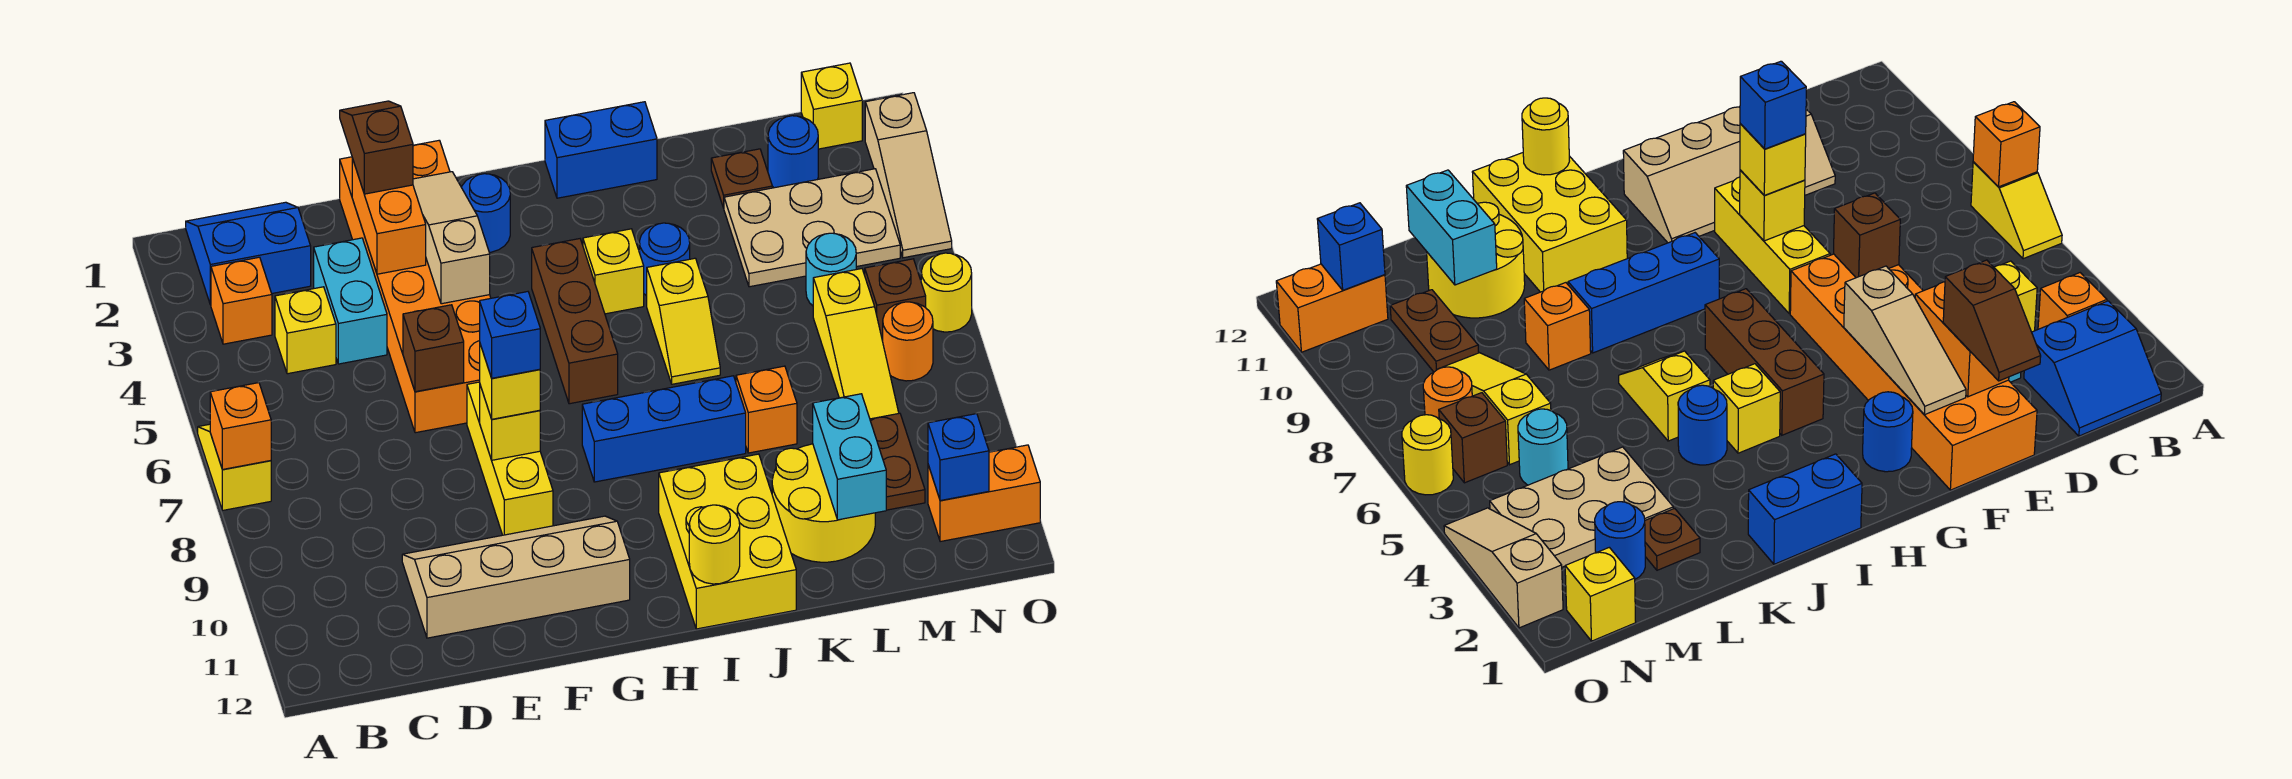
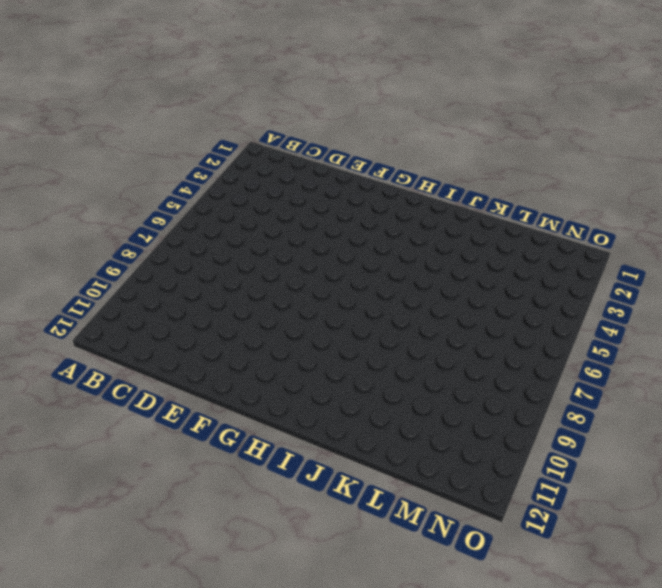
none -> yellow slope A6:A7 level 1 top 7
none -> blue slope B1:C2 level 1 top 2
none -> orange brick B3 level 1
none -> yellow brick C4 level 1

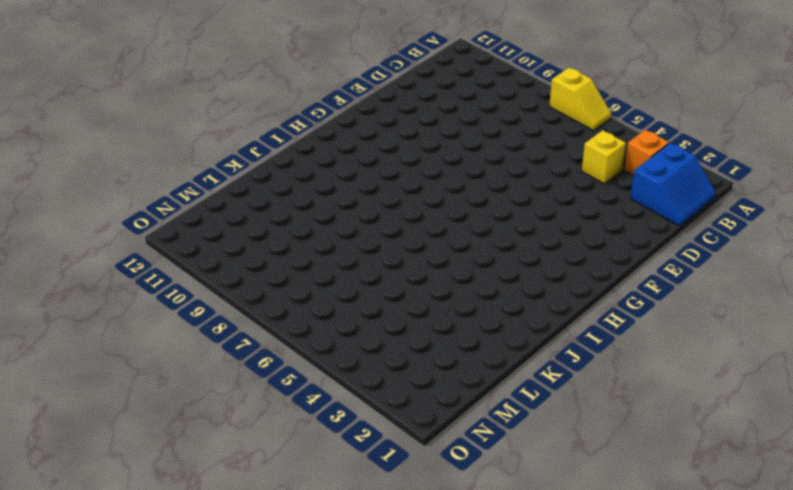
none -> cyan brick D3:D4 level 1
none -> tan slope D10:G11 level 1 top 11
none -> orange brick E1:F6 level 1
none -> yellow brick F7:F9 level 1

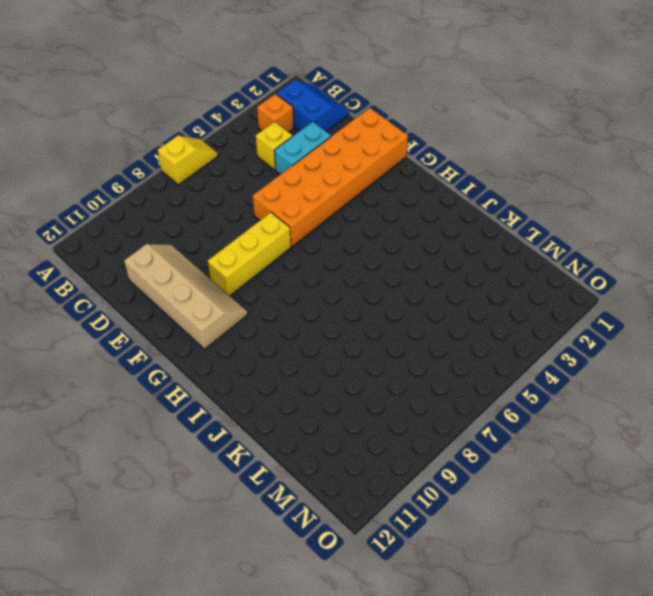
none -> blue round brick G2 level 1
none -> brown brick H4:H6 level 1
none -> blue brick H8:J8 level 1
none -> blue brick I1:J1 level 1

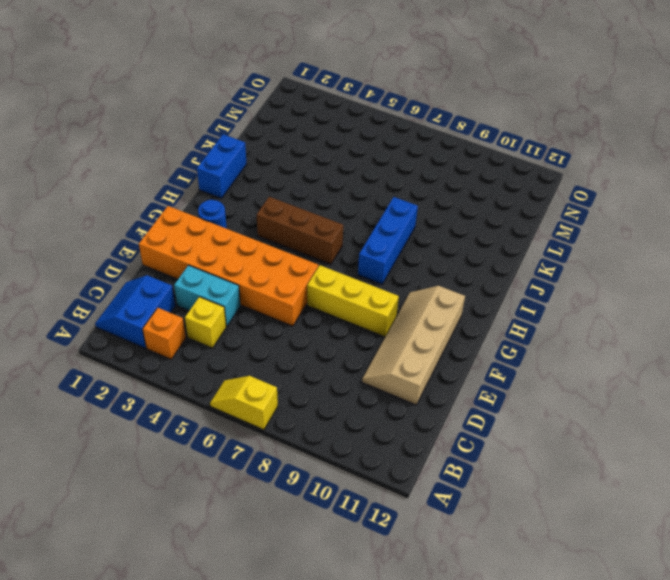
none -> yellow brick I4 level 1
none -> yellow brick I10:J12 level 1
none -> blue round brick J4 level 1
none -> yellow slope J5:J6 level 1 top 5

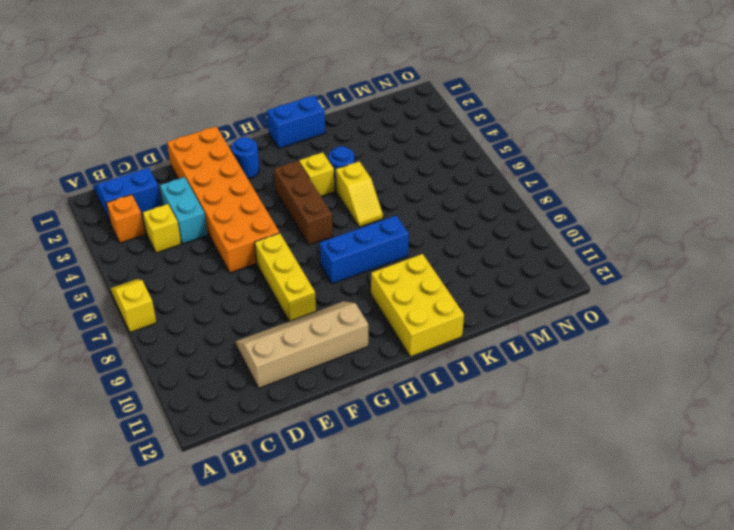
none -> orange brick K8 level 1
none -> yellow round brick K10:L11 level 1
none -> brown plate L2 level 1
none -> tan plate L3:N4 level 1

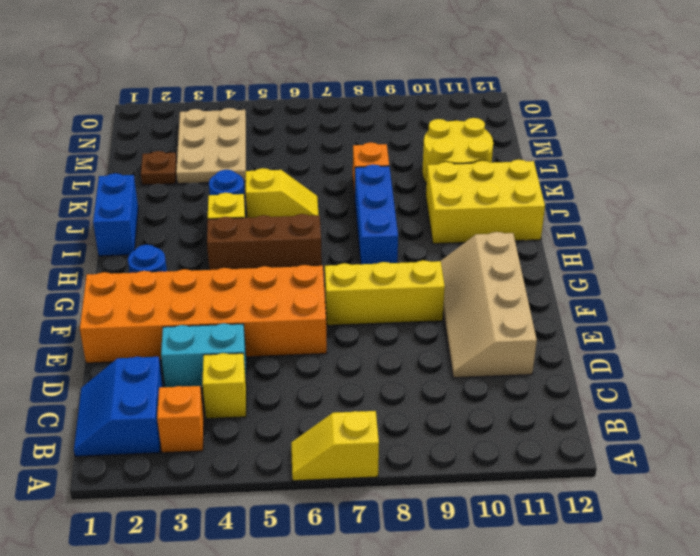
none -> blue round brick M2 level 1
none -> cyan round brick M5 level 1
none -> yellow slope M6:M8 level 1 top 6
none -> brown plate M9:M10 level 1

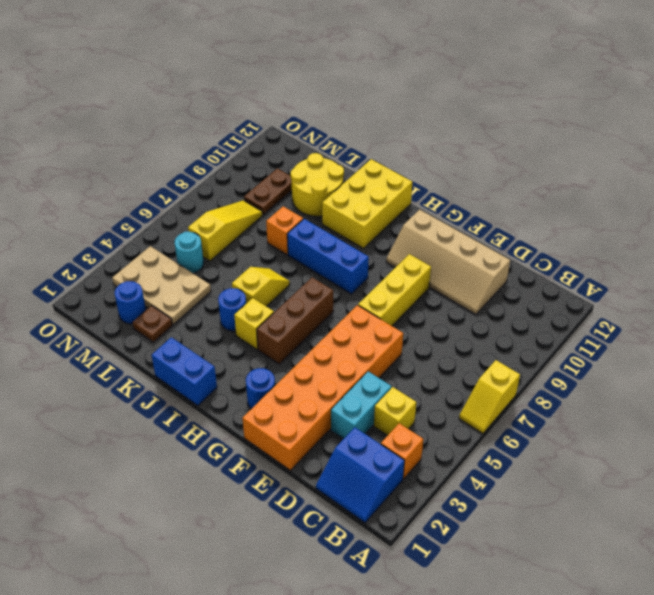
none -> yellow brick N1 level 1
none -> brown brick N6 level 1
none -> orange round brick N7 level 1
none -> orange brick N11:O11 level 1

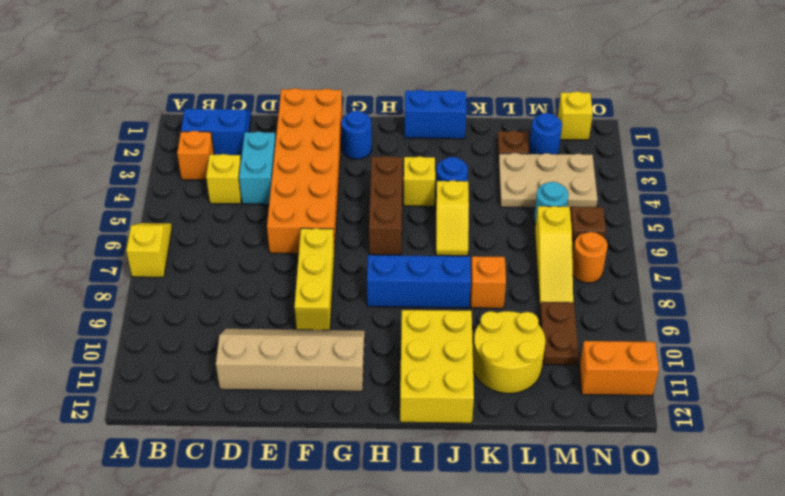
none -> tan slope O2:O4 level 1 top 2
none -> yellow round brick O6 level 1
none -> orange brick A7 level 2
none -> orange brick E2:E3 level 2

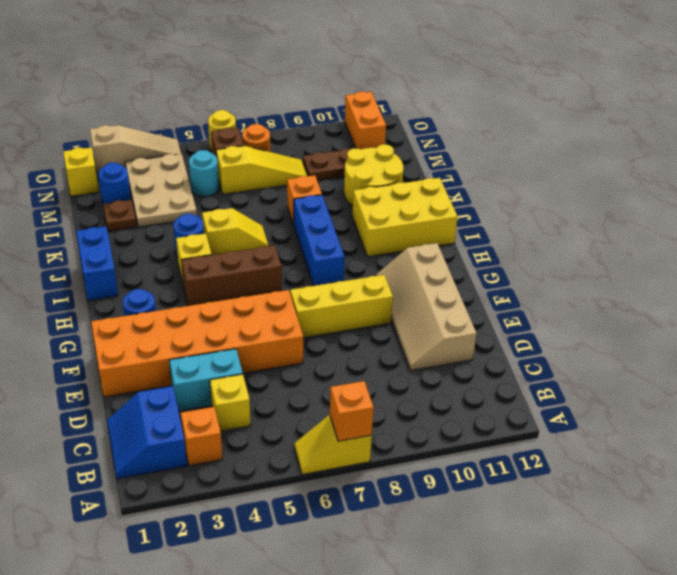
none -> orange brick E2:E3 level 2
none -> brown brick E6 level 2
none -> tan slope F2:F4 level 2 top 4
none -> yellow brick F8 level 2

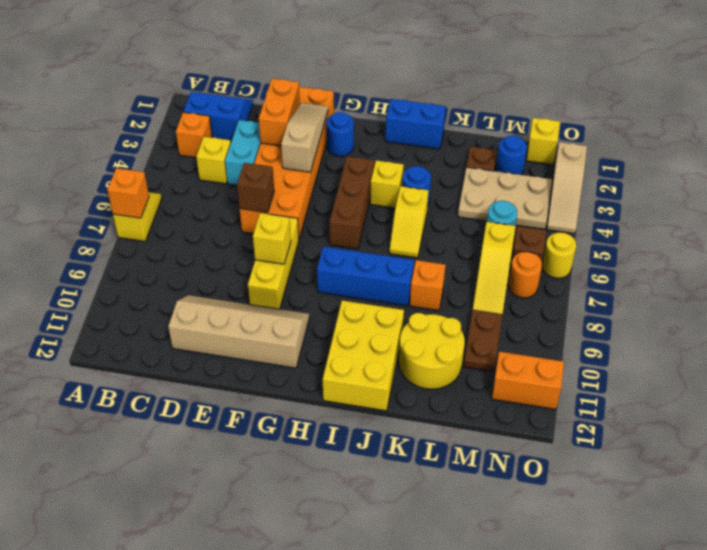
none -> yellow round brick I12 level 2
none -> cyan brick L10:L11 level 2
none -> blue brick N11 level 2
none -> brown slope E1:E2 level 3 top 2

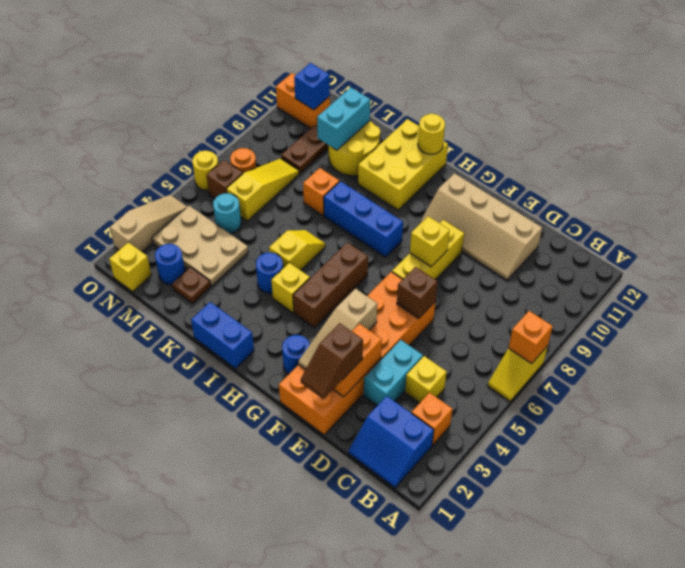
none -> yellow brick F8 level 3
none -> blue brick F8 level 4

